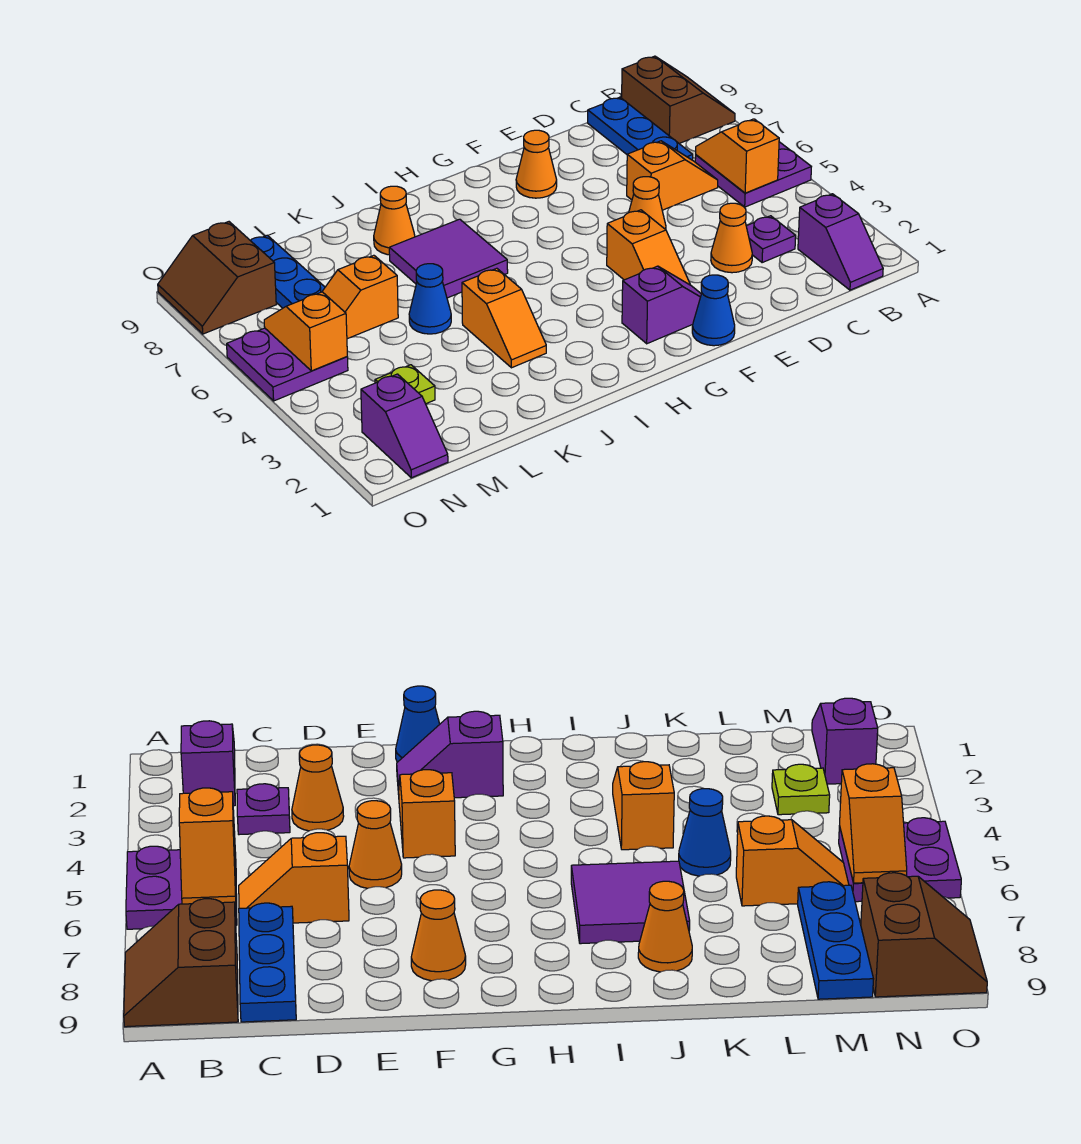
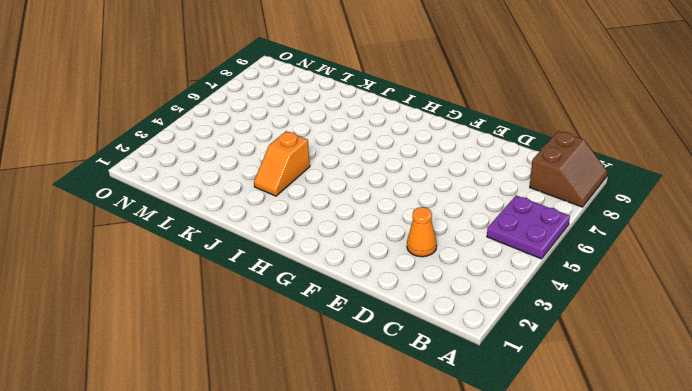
none -> purple slope B1:B2 level 1 top 2
none -> purple plate C3 level 1
none -> orange slope C6:D6 level 1 top D

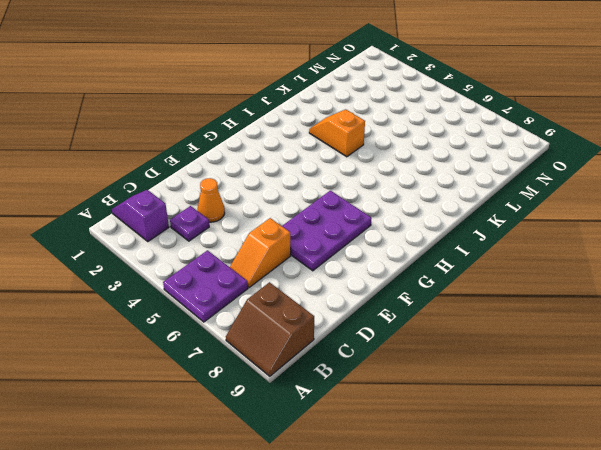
purple plate E6:G7 level 1 -> none
none -> blue plate C7:C9 level 1
none -> orange cone E5 level 1
none -> blue cone F1 level 1

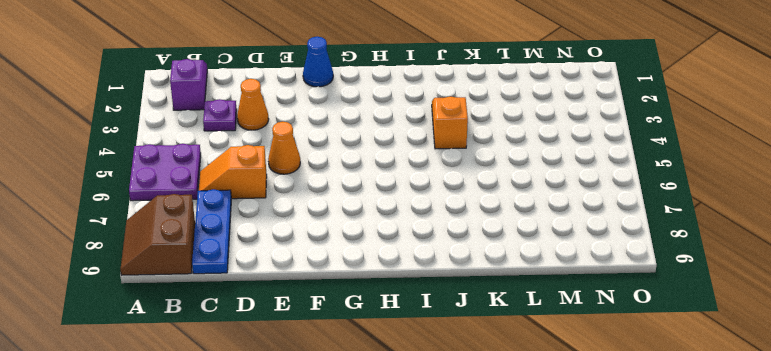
none -> purple slope F2:G2 level 1 top G
none -> orange slope F3:F4 level 1 top 4
none -> orange cone F8 level 1

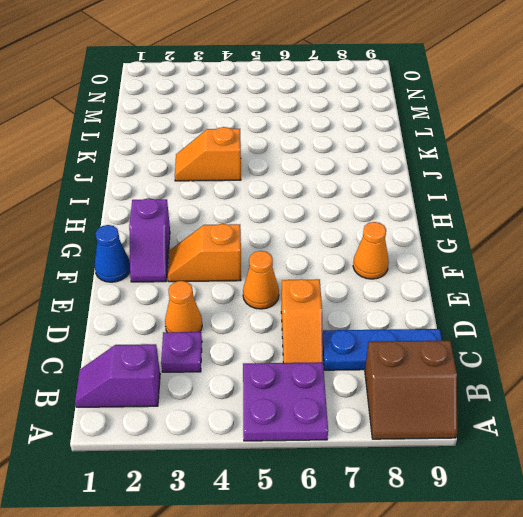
none -> purple tile I6:J7 level 1
none -> orange cone J8 level 1
none -> blue cone K5 level 1

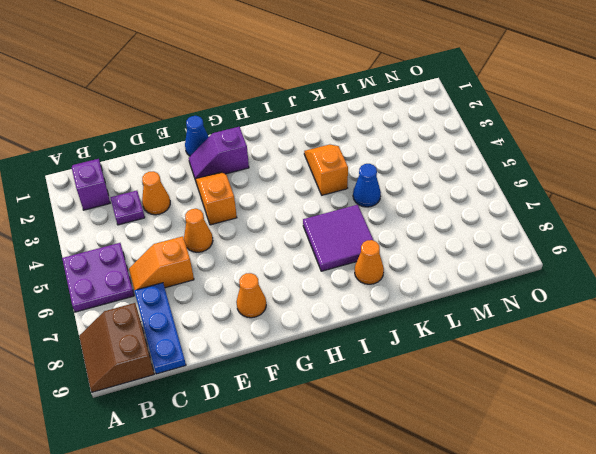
none -> orange slope L6:M6 level 1 top L
none -> lime plate M3 level 1
none -> blue plate M7:M9 level 1

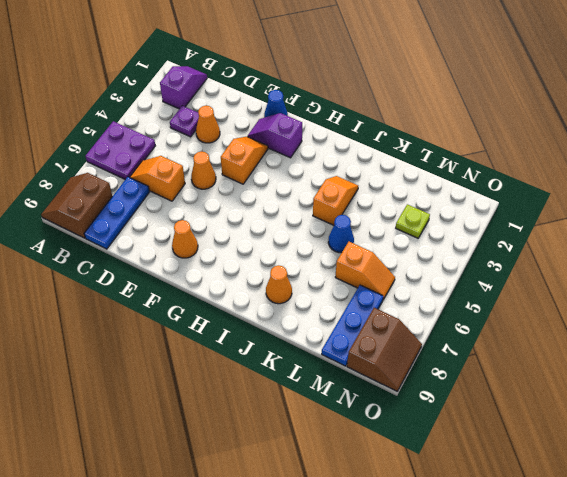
none -> purple tile I6:J7 level 1
none -> purple slope N1:N2 level 1 top 2
none -> purple plate N5:O6 level 1

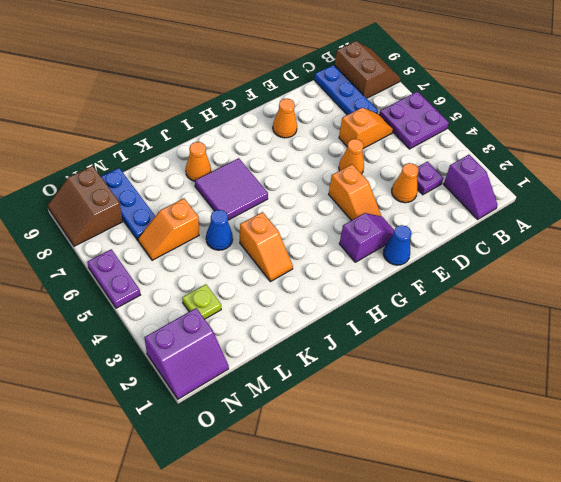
purple slope N1:O2 level 1 top 2 -> purple slope N1:N2 level 1 top 2
purple plate O5:O6 level 1 -> purple plate N5:O6 level 1
none -> orange slope B5:B6 level 2 top 5
none -> orange slope N5:N6 level 2 top 5

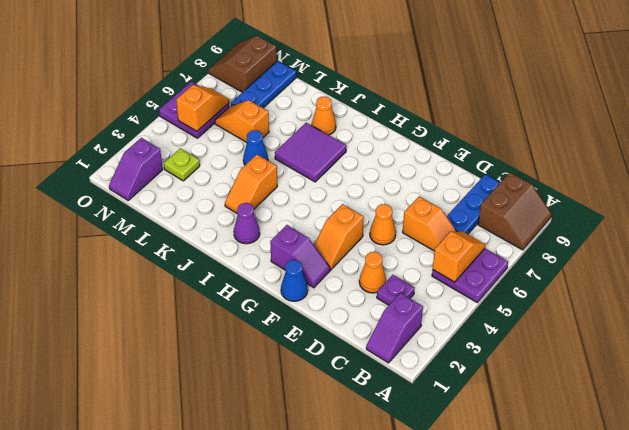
purple cone I2 level 1 -> none
none -> orange cone F8 level 1

